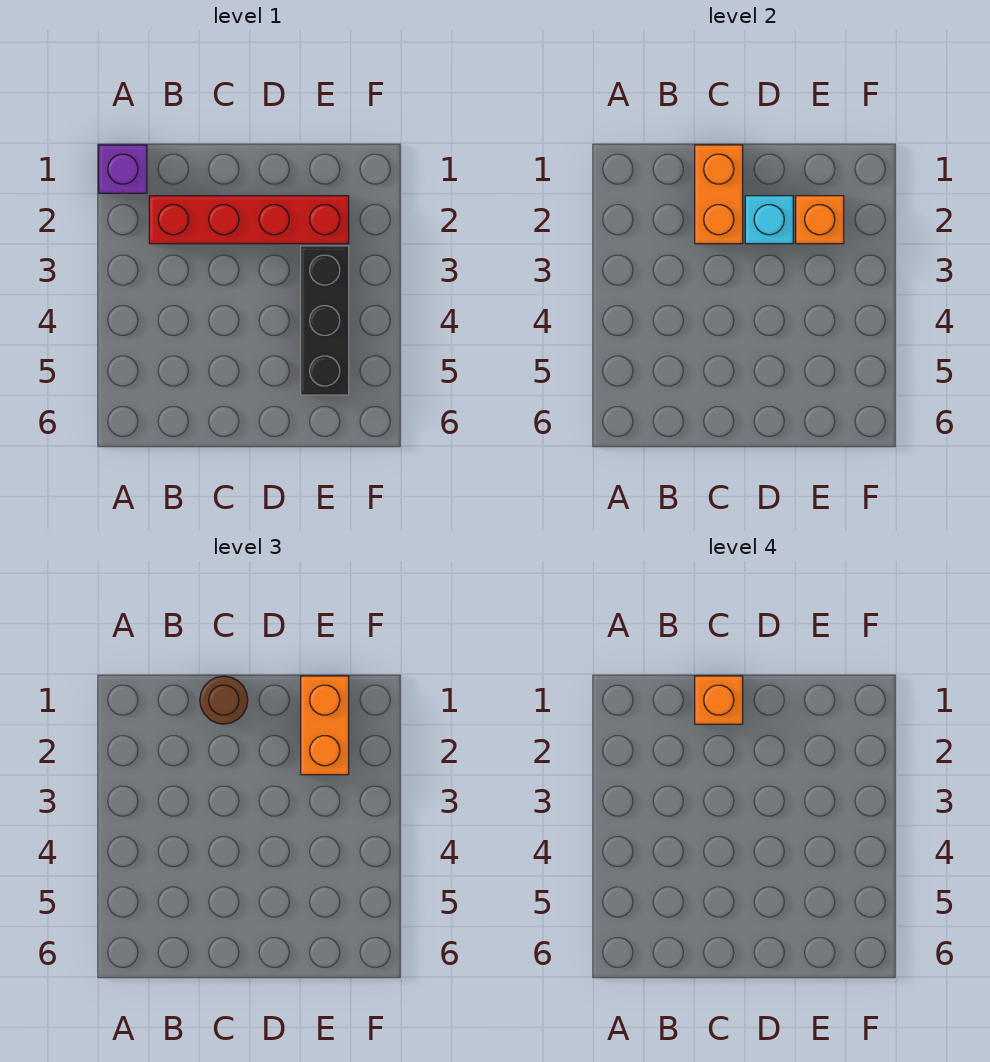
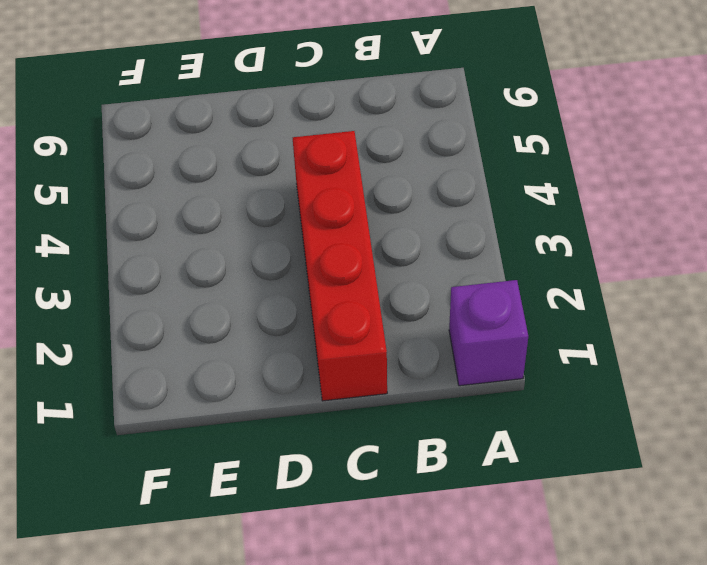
red brick C1:C4 level 1 -> red brick B2:E2 level 1
none -> black brick E3:E5 level 1
none -> orange brick C1:C2 level 2

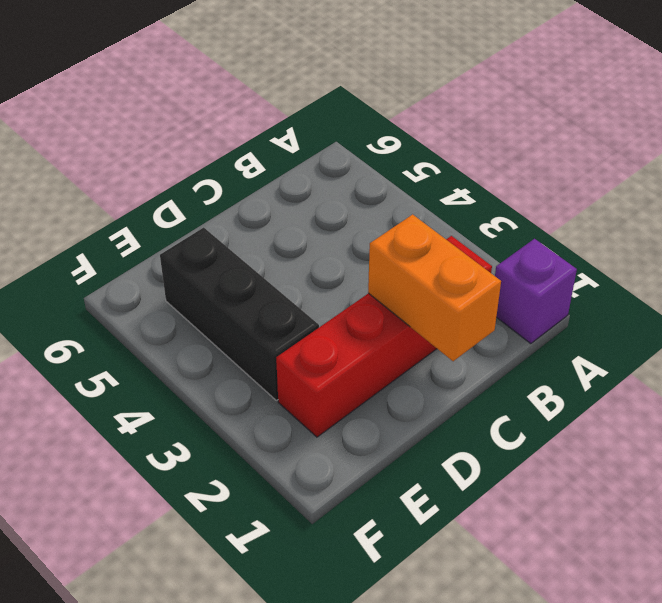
none -> cyan brick D2 level 2
none -> orange brick E2 level 2

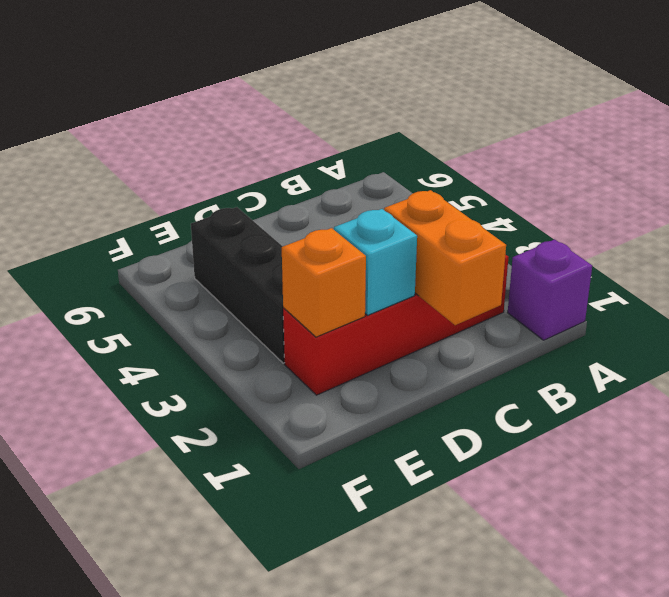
none -> brown round brick C1 level 3
none -> orange brick E1:E2 level 3

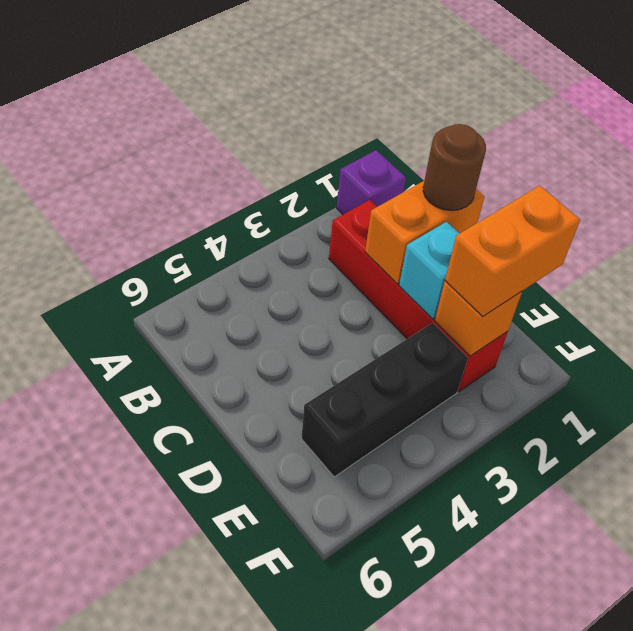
none -> orange brick C1 level 4

